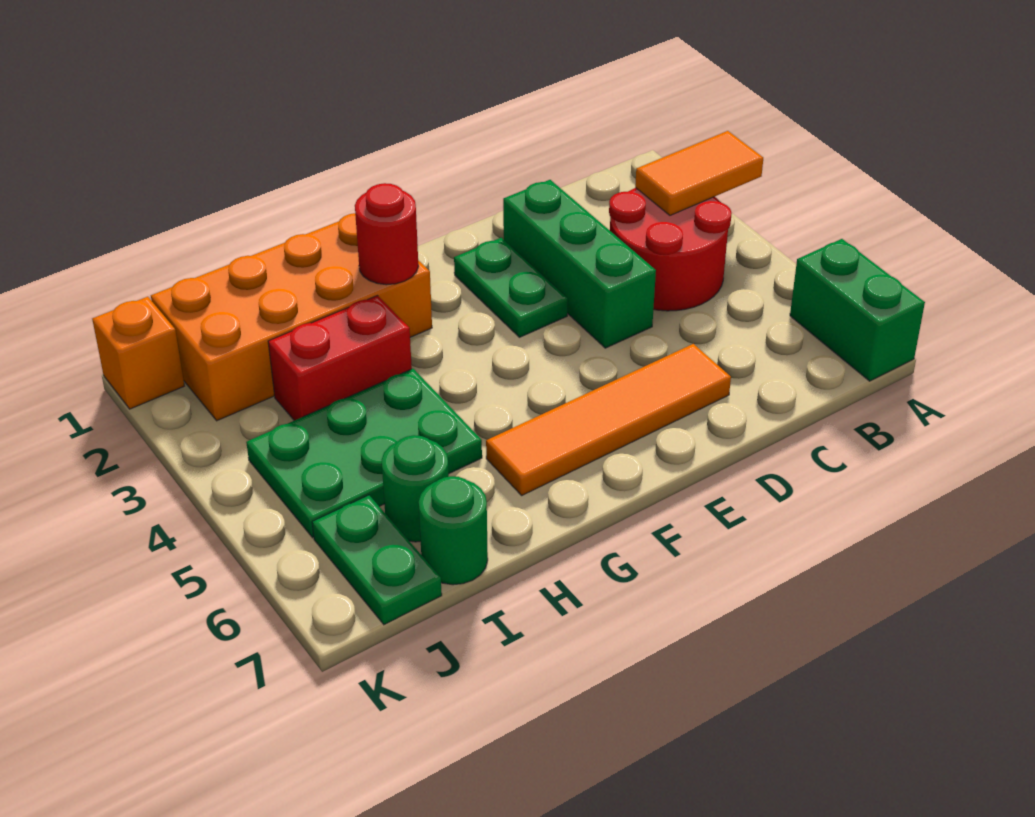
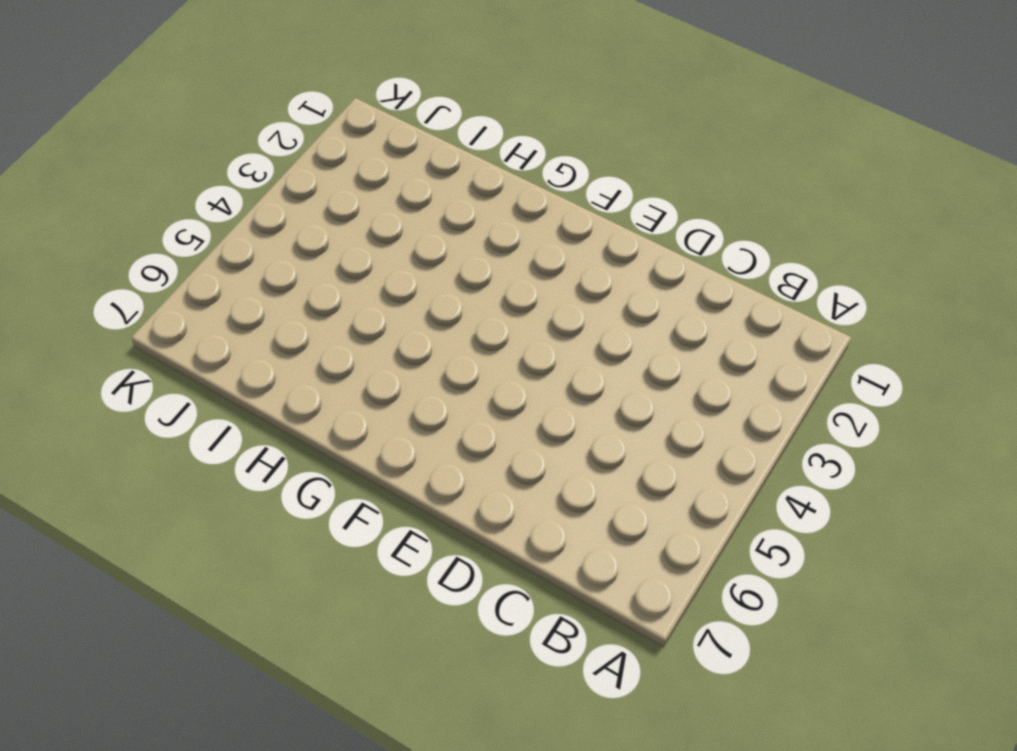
none -> green brick A6:A7 level 1
none -> red round brick B3:C4 level 1
none -> green brick D2:D4 level 1

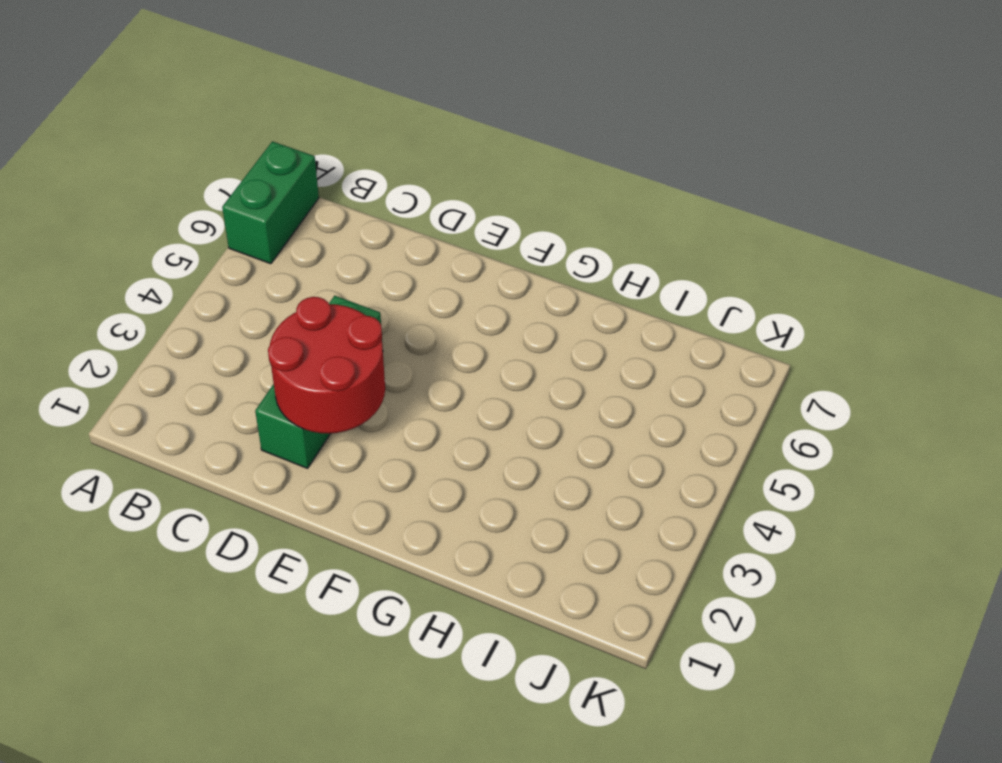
red round brick D2:E3 level 2 -> red round brick B3:C4 level 1
none -> orange tile D6:G6 level 1
none -> green plate E2:E3 level 1
none -> orange brick G1:J2 level 1

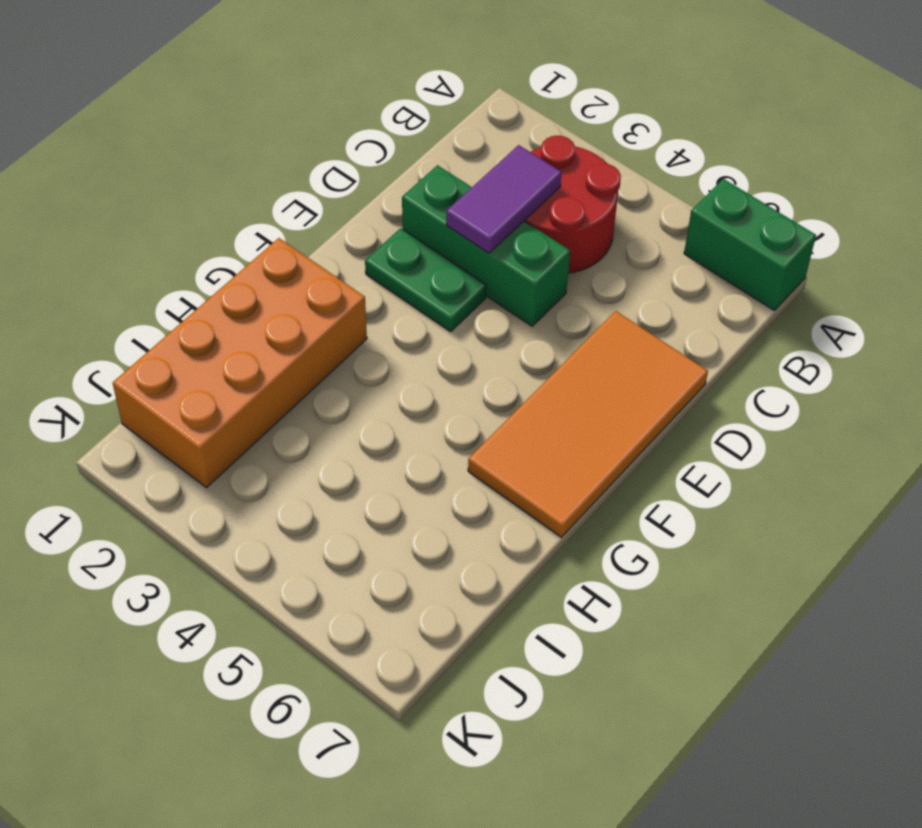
purple tile C3:D3 level 2 -> none
orange tile D6:G7 level 1 -> orange tile D6:G6 level 1
none -> red brick H3:I3 level 1
none -> green plate H4:J5 level 1
none -> green round brick I6 level 1

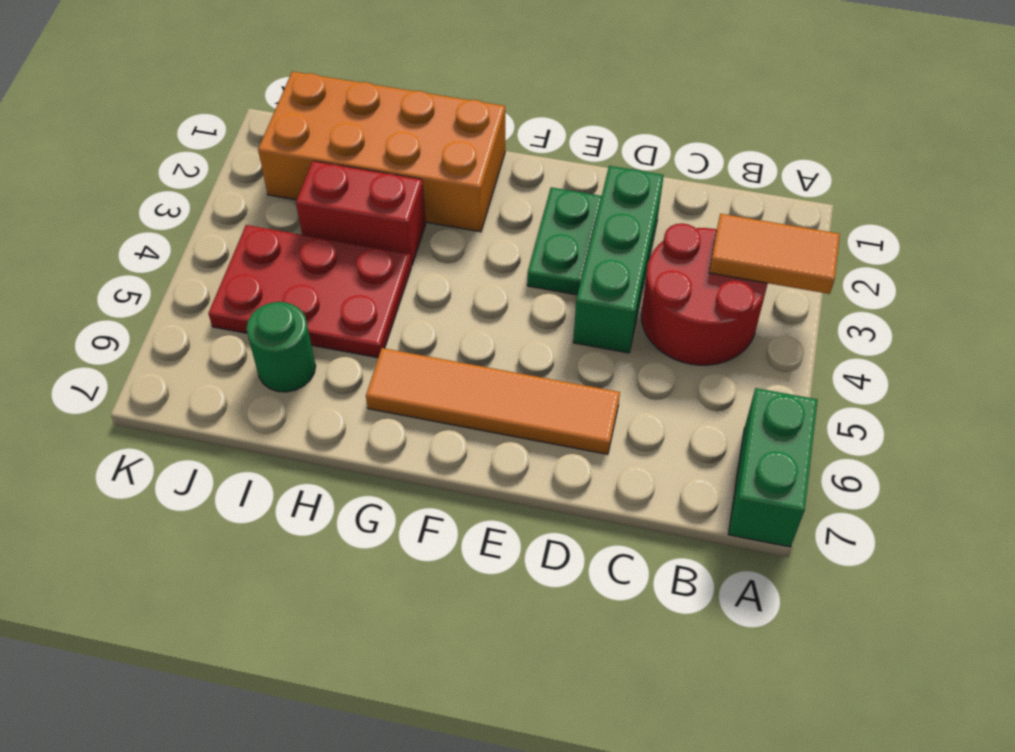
red plate H4:J5 level 1 -> green plate H4:J5 level 1
none -> green round brick I7 level 1
none -> green plate J6:J7 level 1
none -> orange brick K1 level 1

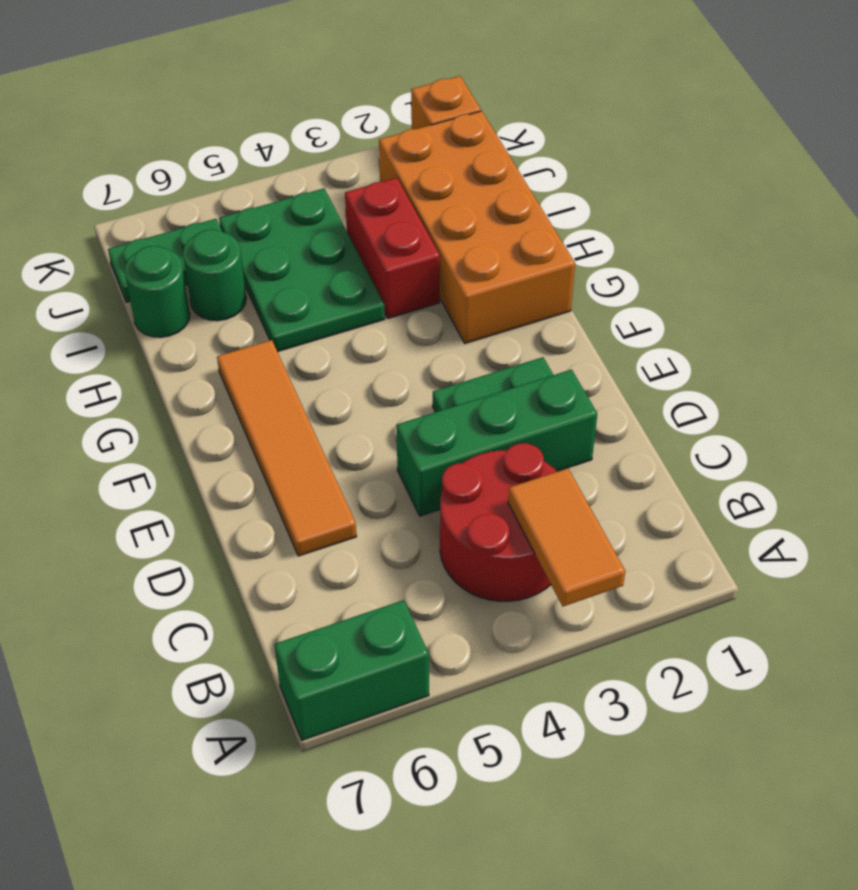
none -> red round brick G2 level 2

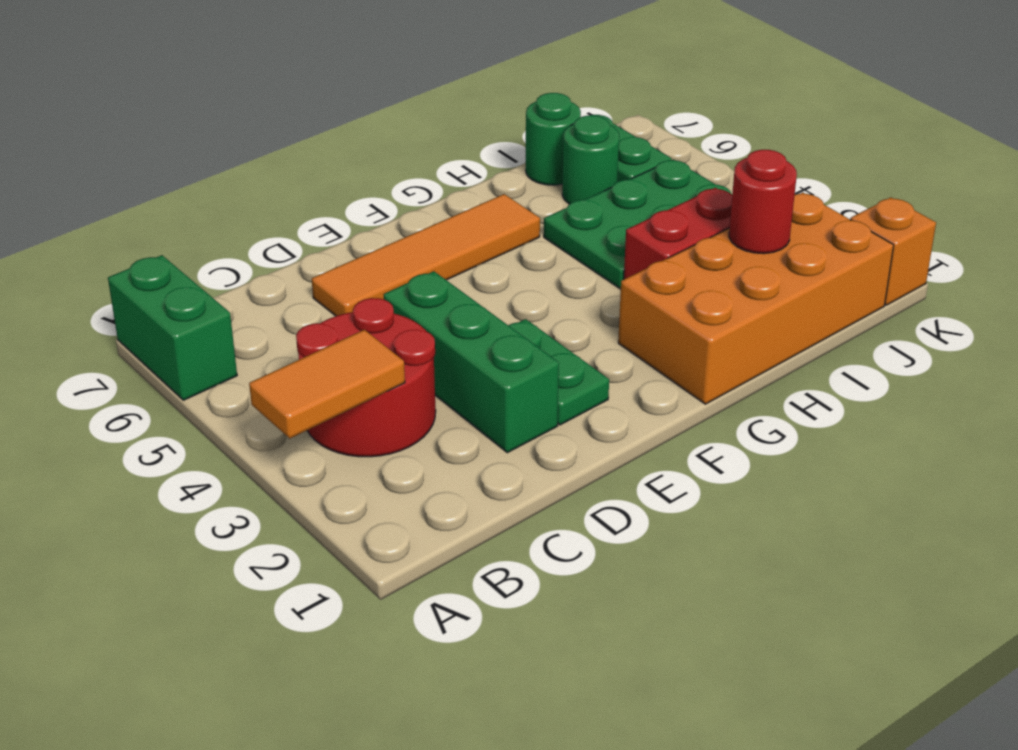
red round brick I2 level 2 -> red round brick G2 level 2

